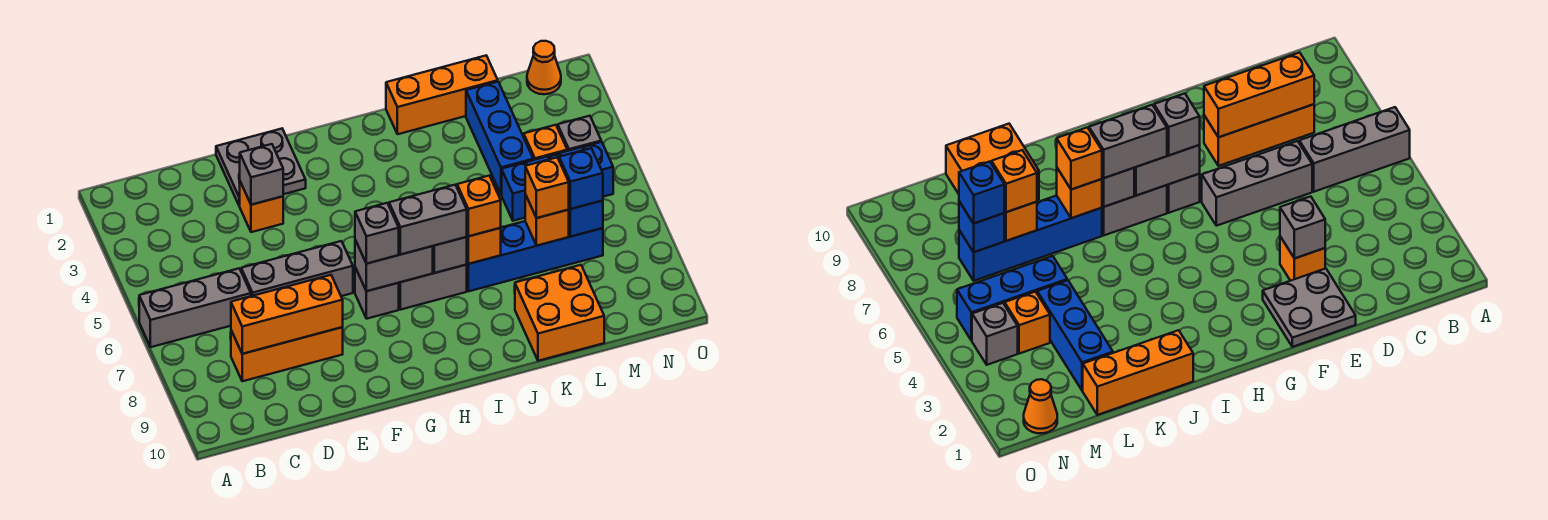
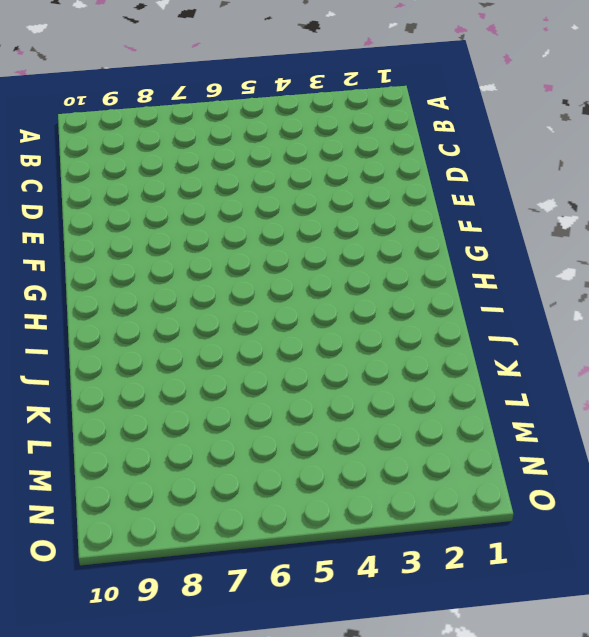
none -> grey brick A6:C6 level 1
none -> orange brick C8:E8 level 1
none -> grey brick D6:F6 level 1

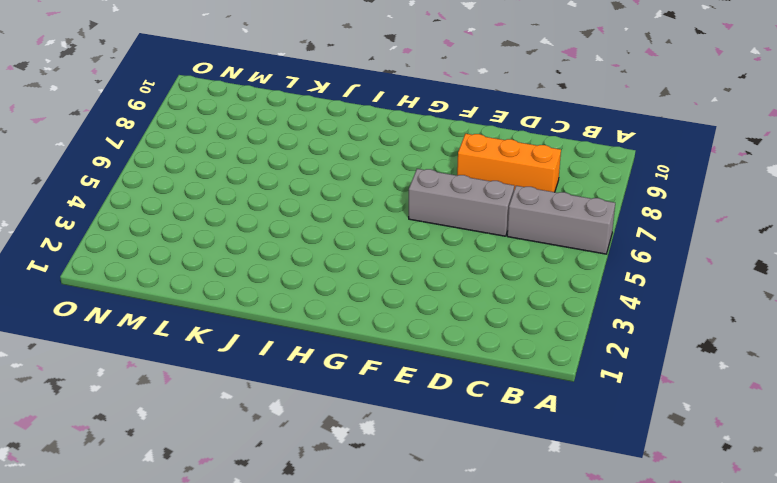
none -> grey plate E1:F2 level 1
none -> orange brick E3 level 1
none -> grey brick G7 level 1

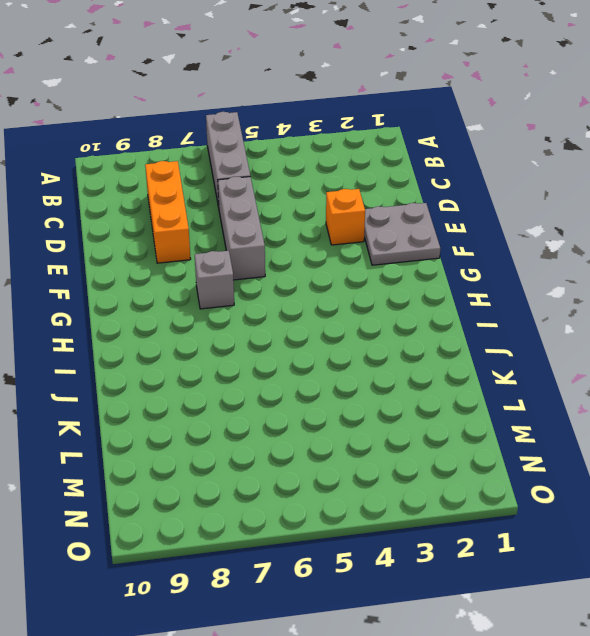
none -> grey brick H7:I7 level 1
none -> orange brick J1:L1 level 1
none -> blue brick J7:M7 level 1

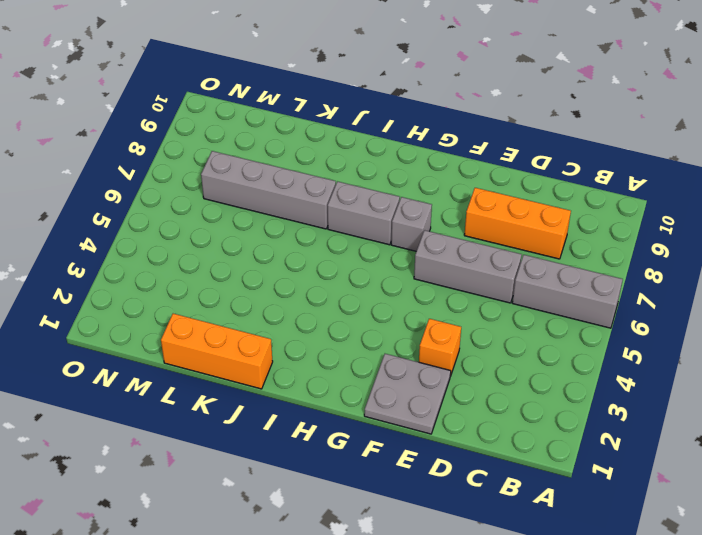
grey brick J7:M7 level 1 -> blue brick J7:M7 level 1
none -> orange brick K9:L10 level 1
none -> blue brick L2:L4 level 1
none -> blue brick L5:N5 level 1

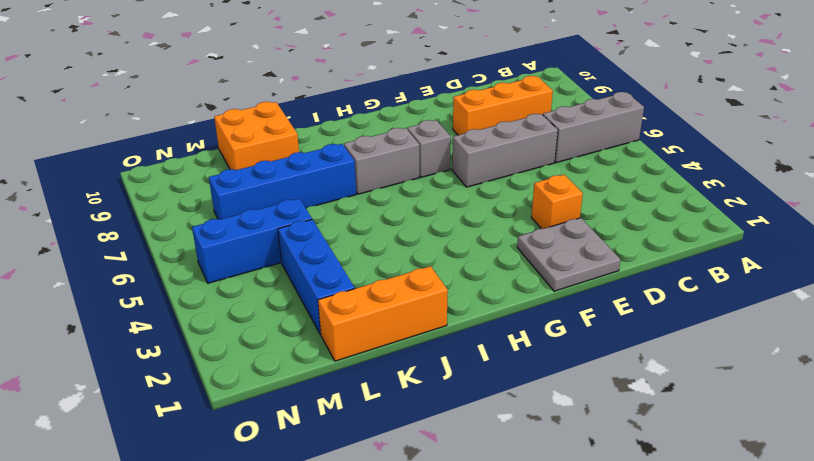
none -> orange brick M4 level 1
none -> orange cone N1 level 1
none -> grey brick N4 level 1

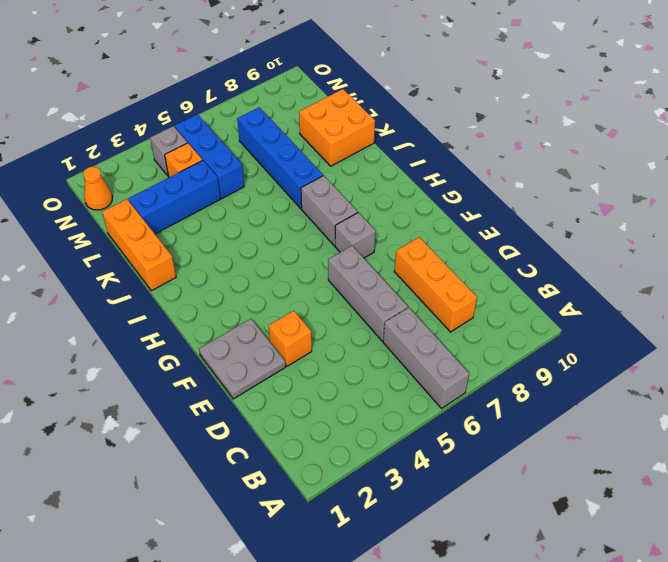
none -> orange brick C8:E8 level 2
none -> grey brick E3 level 2
none -> grey brick G7:H7 level 2

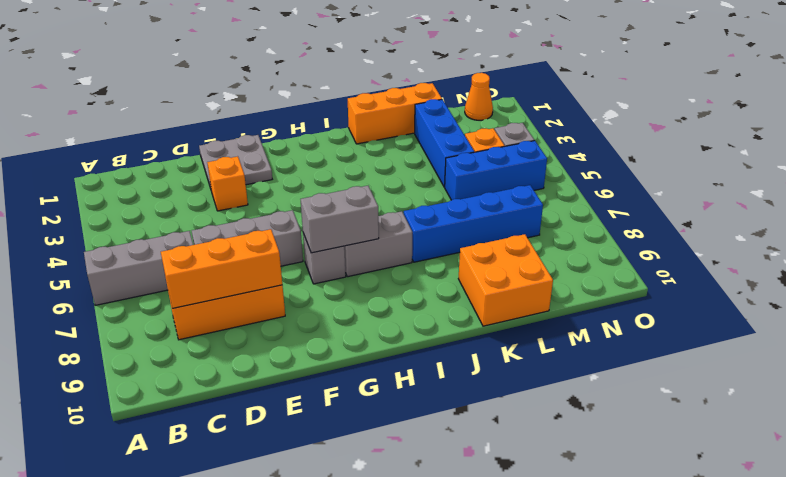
none -> grey brick E3 level 2
none -> grey brick I7 level 2
none -> orange brick J7 level 2

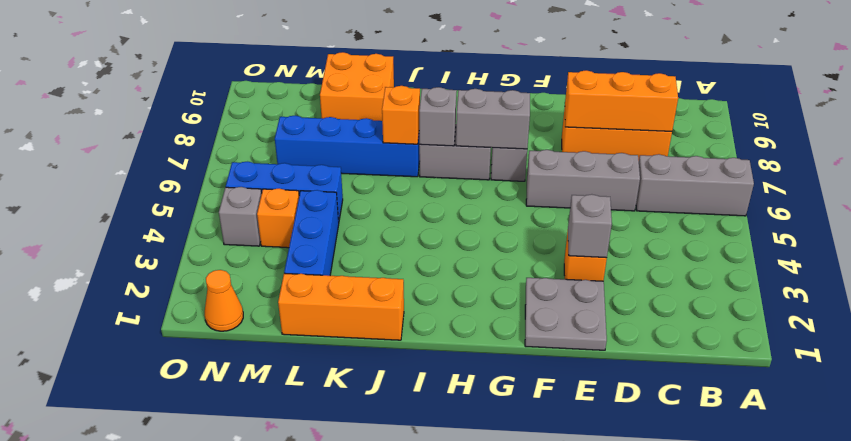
none -> orange brick L7 level 2
none -> blue brick M7 level 2
none -> grey brick G7 level 3

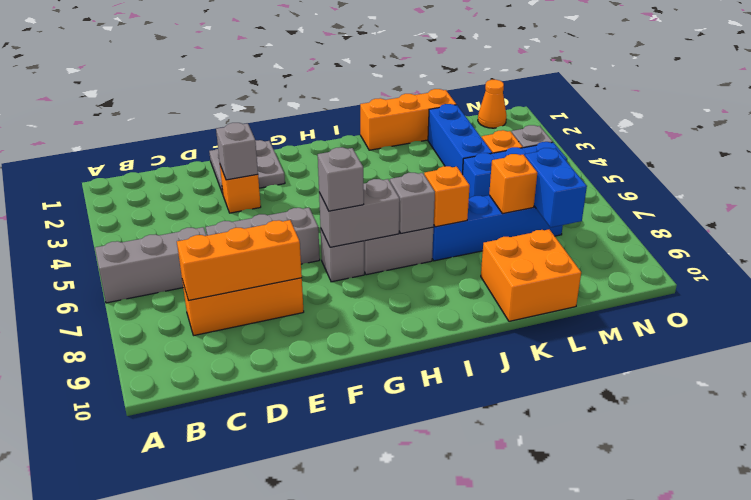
blue brick M7:M8 level 2 -> blue brick M7 level 2
none -> grey brick H7:I7 level 3
none -> orange brick J7 level 3
none -> orange brick L7 level 3

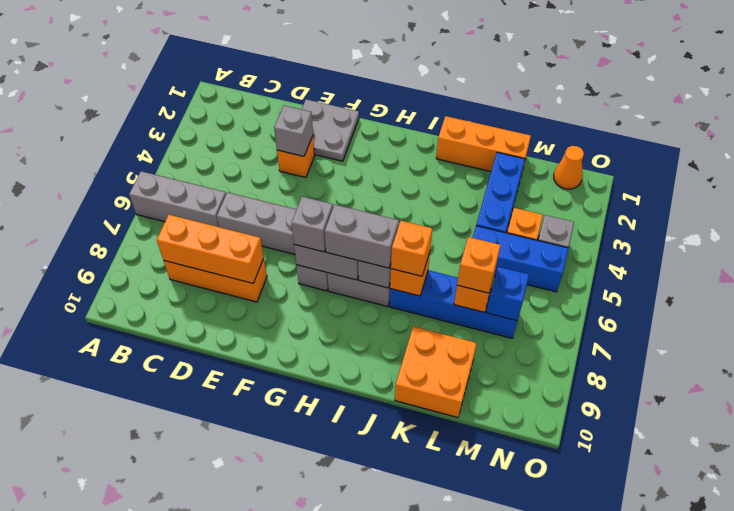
none -> blue brick M7 level 3

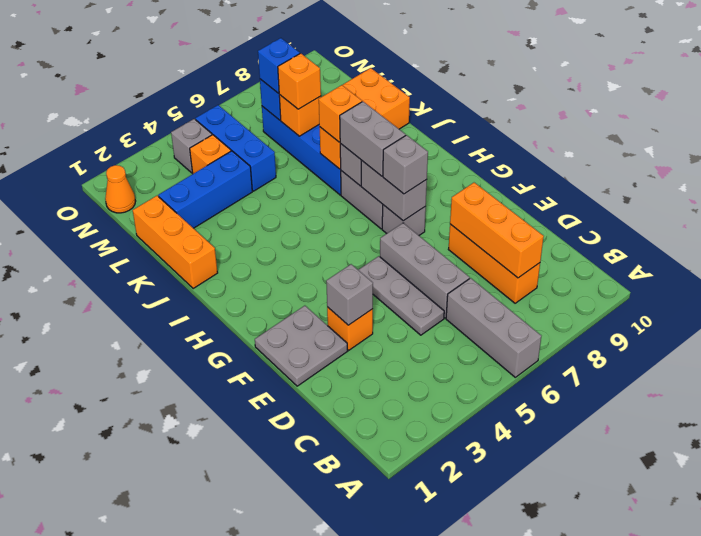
grey plate D5:F5 level 1 -> none

